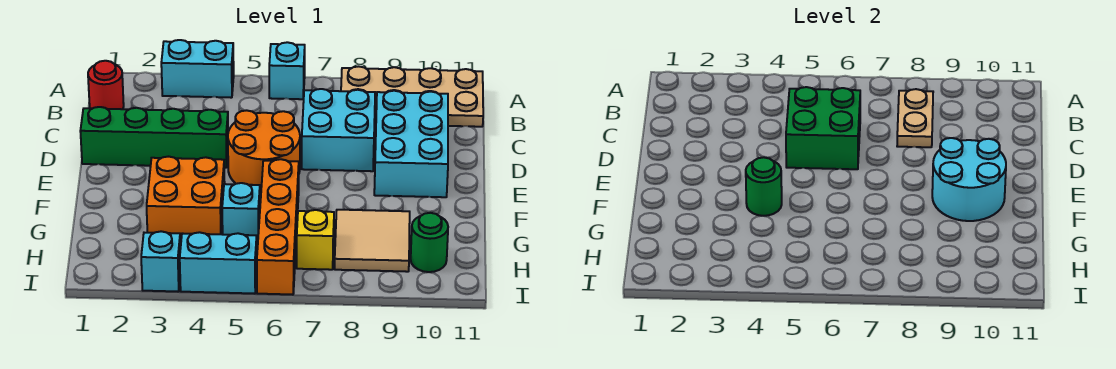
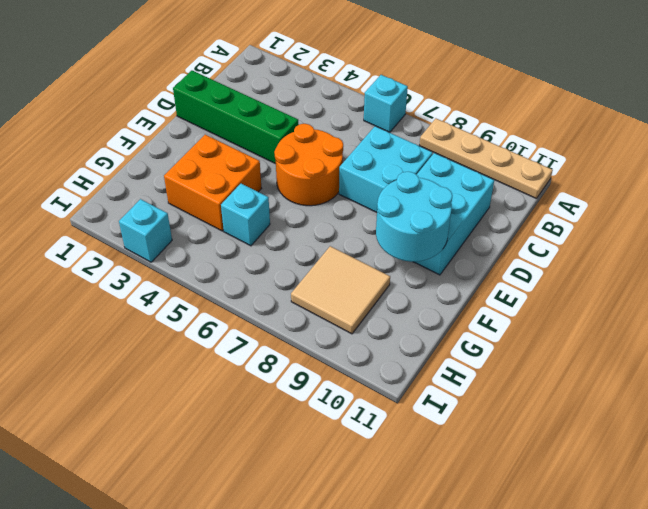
tan plate A8:A11 level 1 -> tan plate A8:B11 level 1
none -> cyan brick A3:A4 level 1
none -> red round brick B1 level 1
none -> orange brick F6:I6 level 1

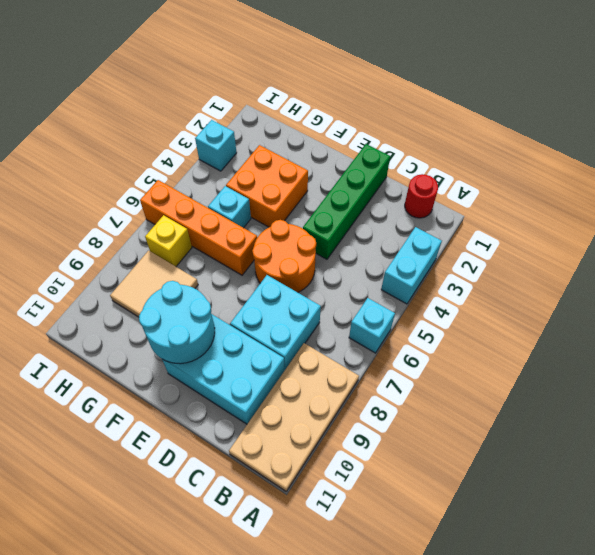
none -> green round brick H10 level 1
none -> cyan brick I4:I5 level 1
none -> tan plate B8:C8 level 2

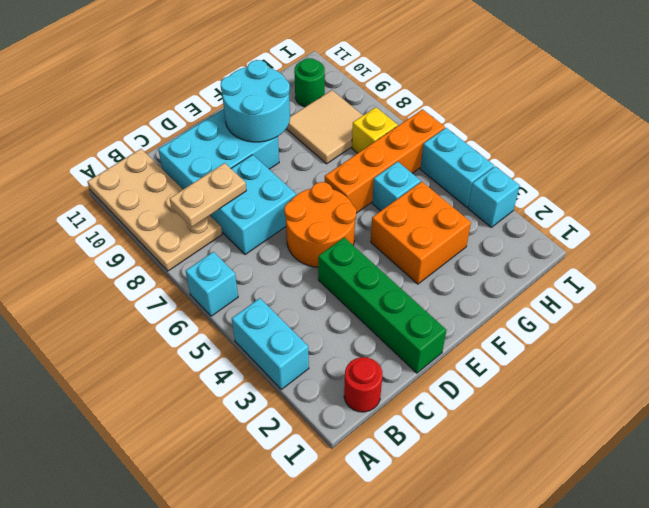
none -> green brick C5:D6 level 2
none -> green round brick F4 level 2

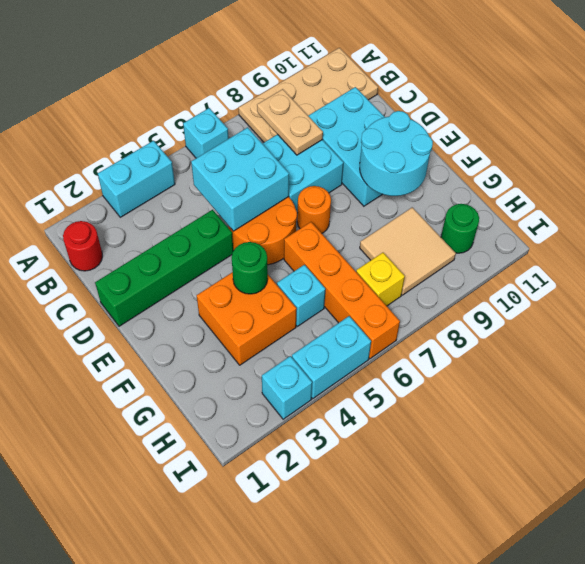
cyan brick C5:D6 level 2 -> green brick C5:D6 level 2
orange round brick E7 level 1 -> none

